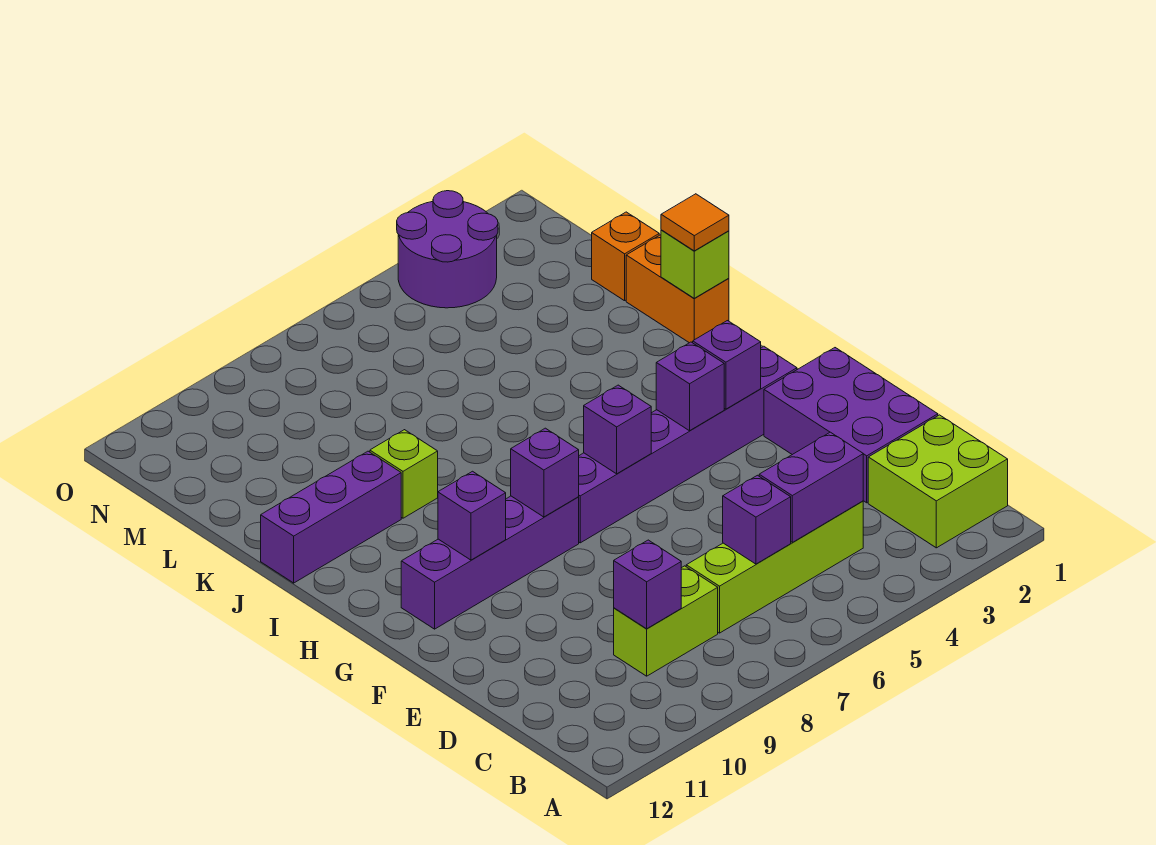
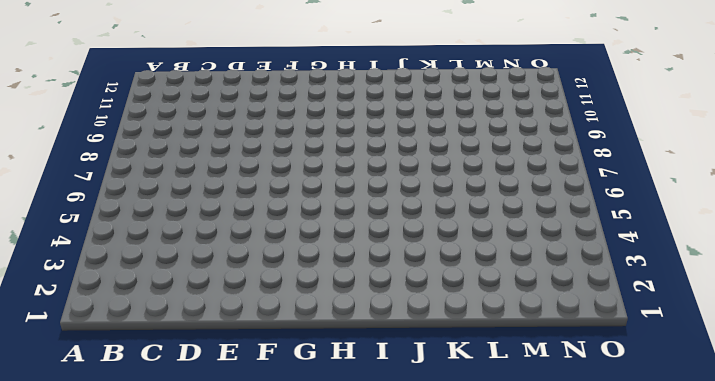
none -> lime brick B1:C2 level 1
none -> lime brick C4:C7 level 1
none -> lime brick C8:C9 level 1

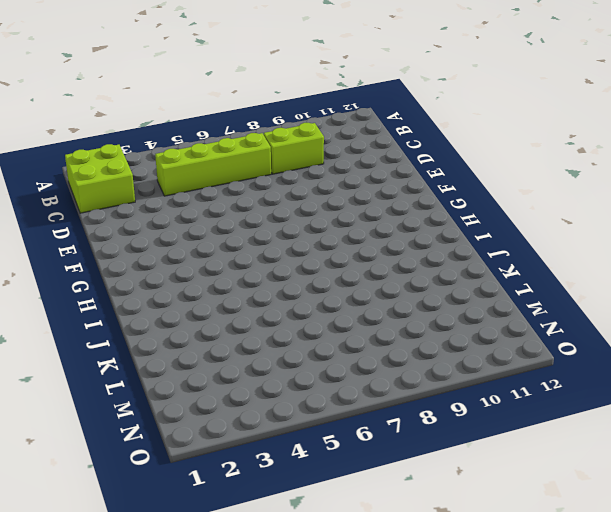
none -> purple brick D1:F2 level 1
none -> purple brick G2:G7 level 1
none -> purple brick G8:G11 level 1

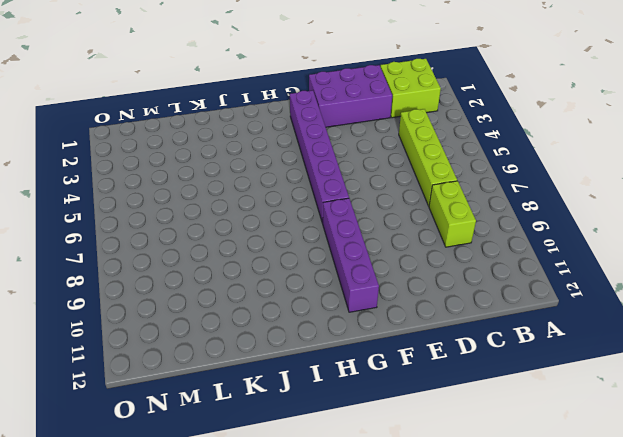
none -> orange brick J1:K1 level 1
none -> lime brick J9 level 1
none -> purple brick J10:J12 level 1

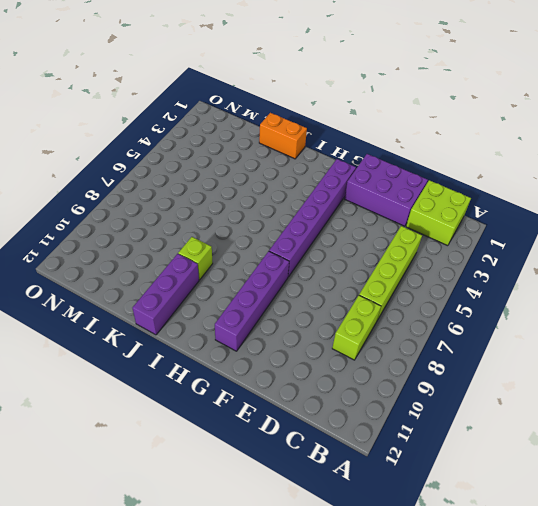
none -> orange brick L1 level 1
none -> purple round brick N3:O4 level 1
none -> purple brick C4:C5 level 2

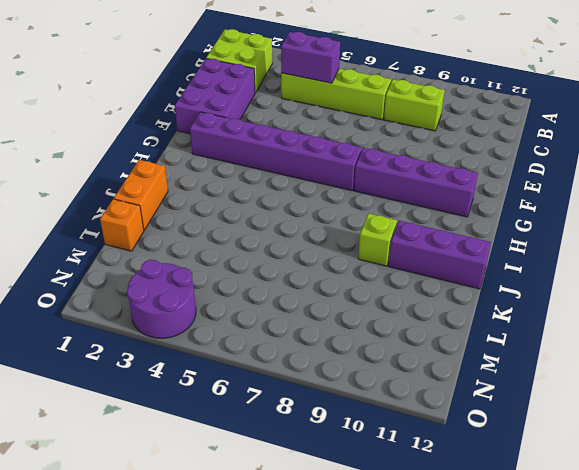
none -> purple brick C6 level 2
none -> purple brick C9 level 2
none -> purple brick G3 level 2

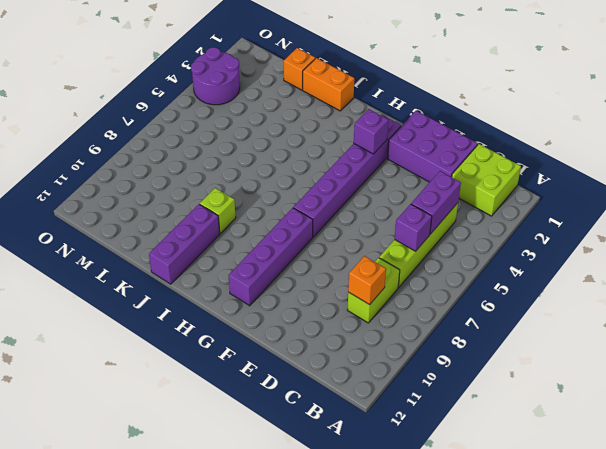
orange brick C9 level 2 -> purple brick C9 level 2
none -> purple brick G4 level 2
none -> purple brick G6 level 2
none -> purple brick G8 level 2

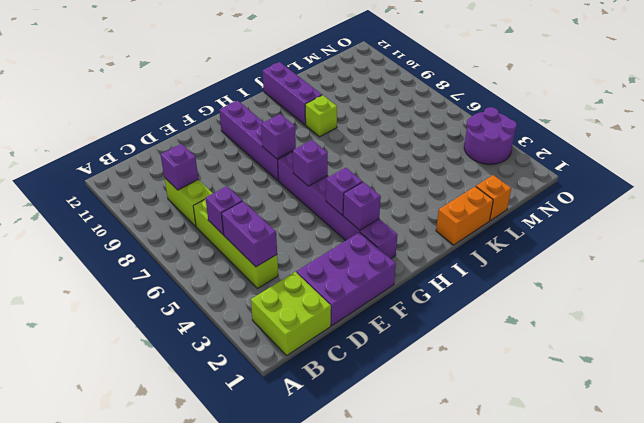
none -> purple brick G10 level 2
none -> lime brick J1 level 2
none -> orange tile J1 level 3

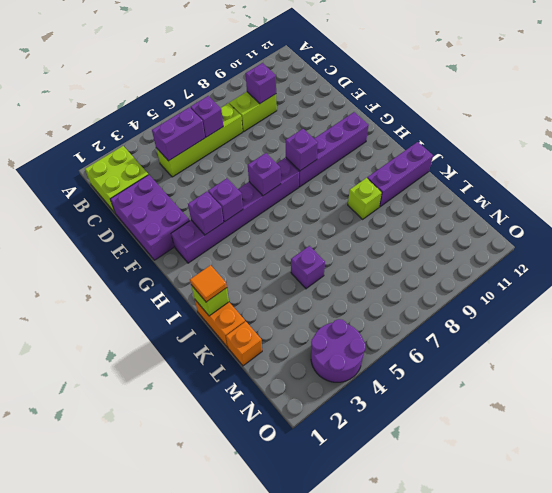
purple brick K5 level 1 -> purple brick G10 level 2

